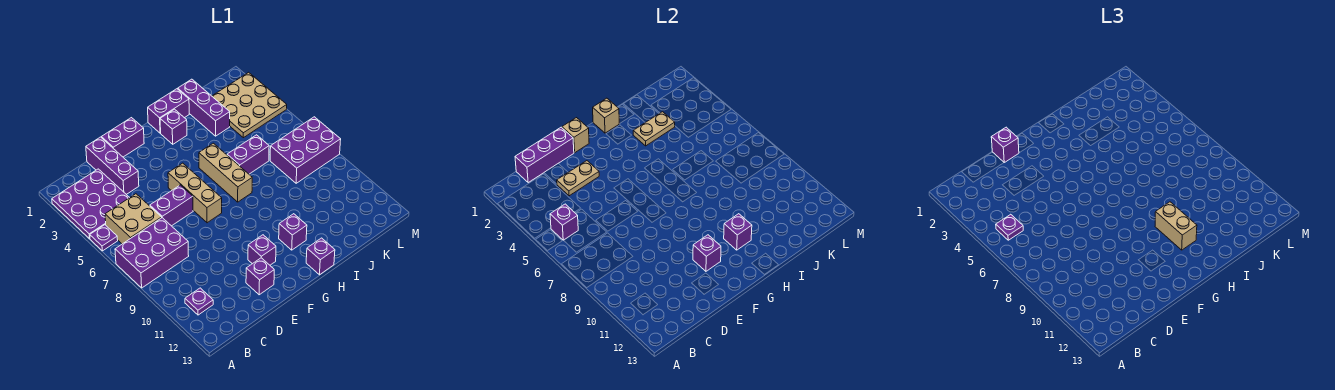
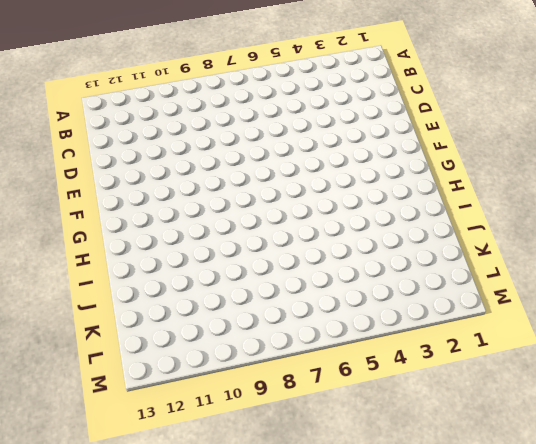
none -> purple plate A2:C4 level 1
none -> purple plate A5 level 1
none -> purple brick A7:C8 level 1
none -> tan brick B5:C6 level 1

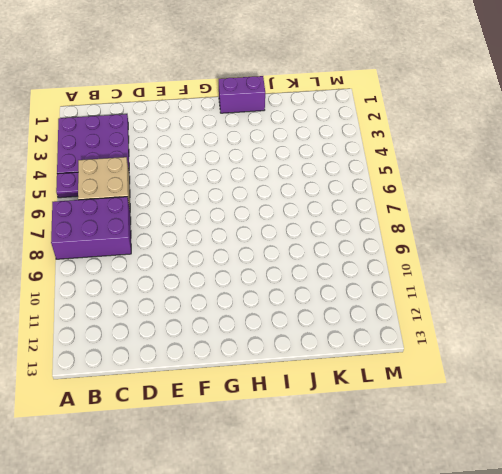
none -> purple plate B11 level 1
none -> purple brick D1:D3 level 1
none -> purple brick D6:E6 level 1
none -> purple brick E1:F1 level 1

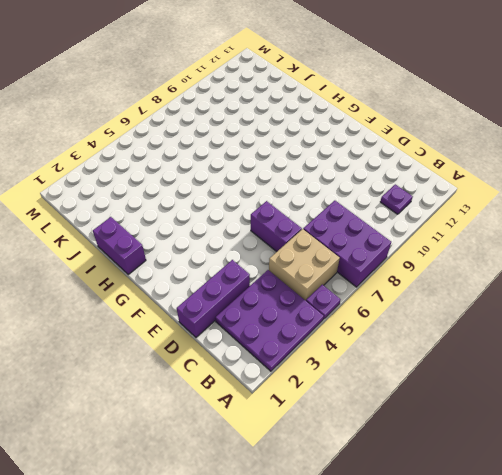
none -> purple brick E1:F1 level 1
none -> purple brick E12 level 1
none -> tan brick F5:F7 level 1
none -> purple brick F11 level 1

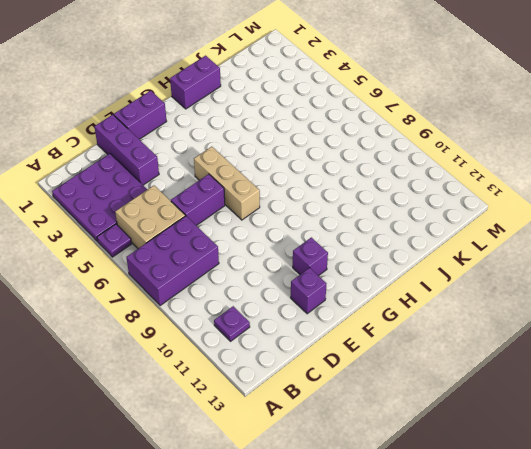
none -> purple brick H2 level 1
none -> tan brick H5:H7 level 1
none -> purple brick H11 level 1
none -> purple brick H13 level 1

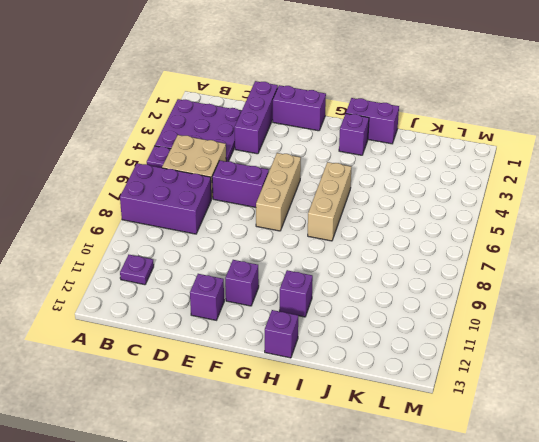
none -> purple brick I6:J6 level 1
none -> purple brick J1:J3 level 1
none -> tan plate K2:M4 level 1
none -> purple brick K7:M8 level 1

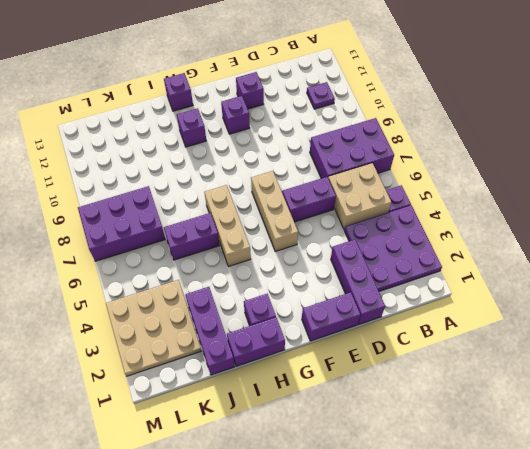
none -> purple brick B5 level 2
none -> purple brick C1:E1 level 2
none -> tan plate D3:E3 level 2
none -> tan brick F1 level 2

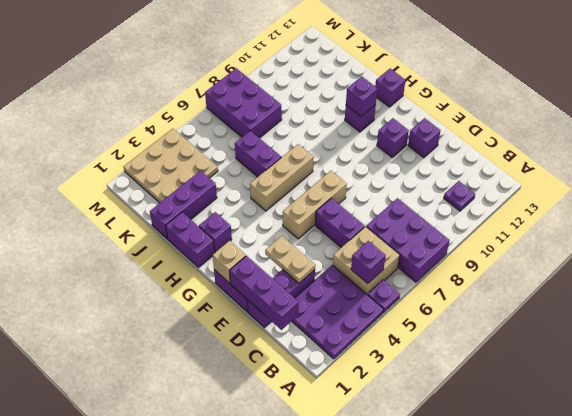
none -> purple brick F11 level 2
none -> tan brick H1 level 2
none -> tan plate I3:J3 level 2
none -> purple plate B5 level 3

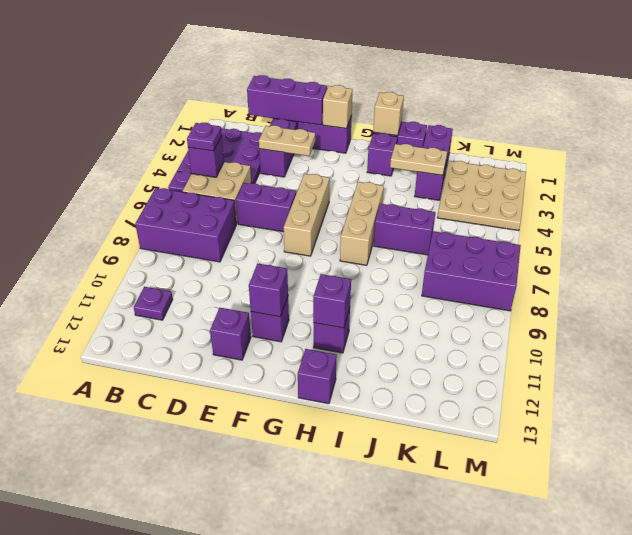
none -> purple brick E1 level 3
none -> tan brick H10:H11 level 3

